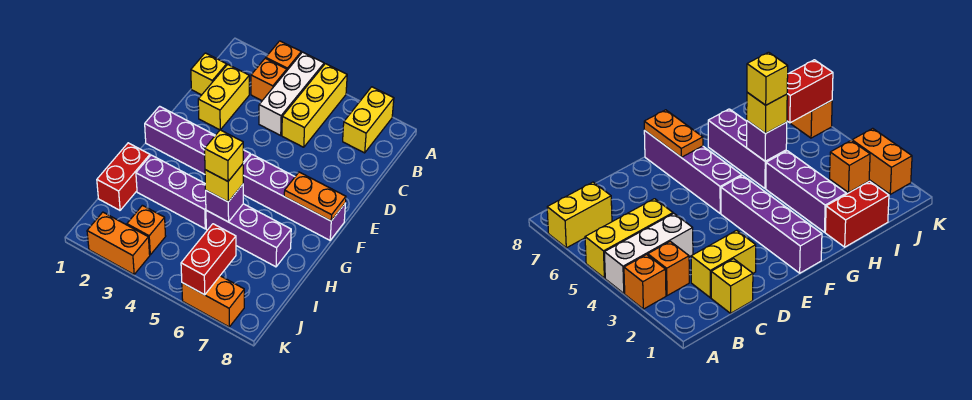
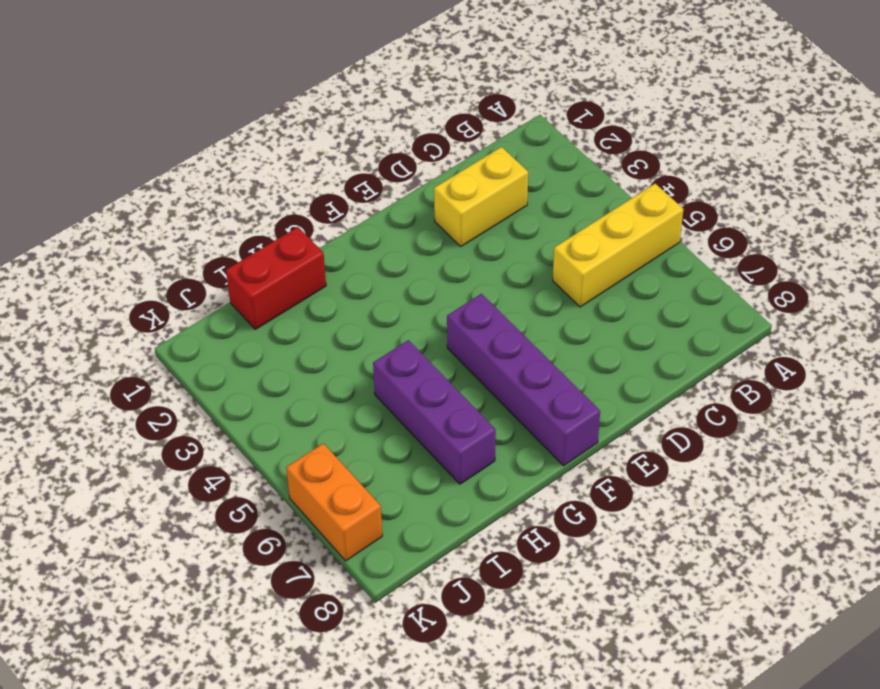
none -> orange brick A3 level 1
none -> white brick A4:C4 level 1
none -> yellow brick A7:B7 level 1

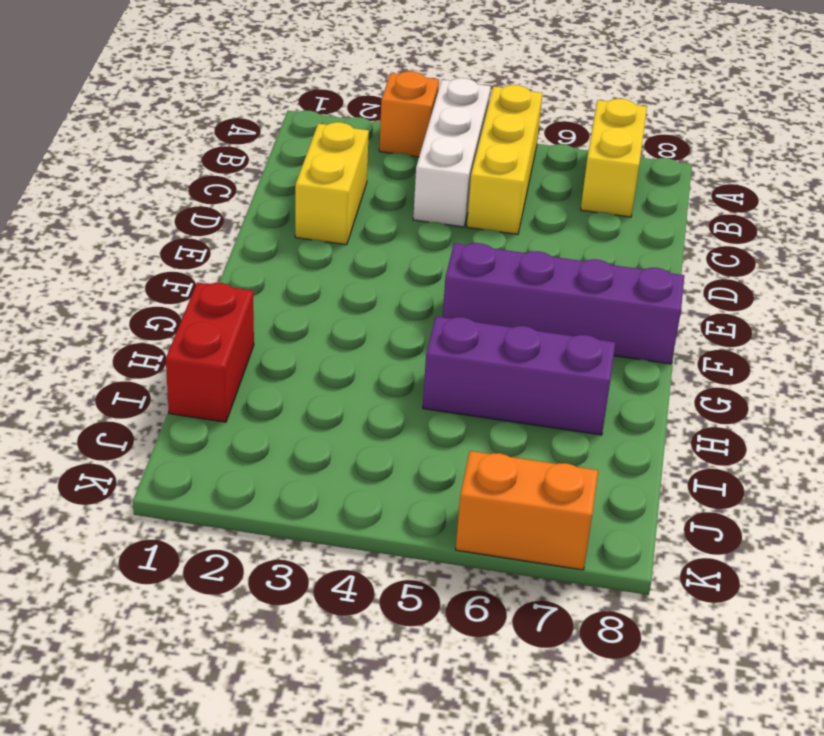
none -> orange brick B3 level 1
none -> yellow brick C1 level 1
none -> purple brick F1:F4 level 1

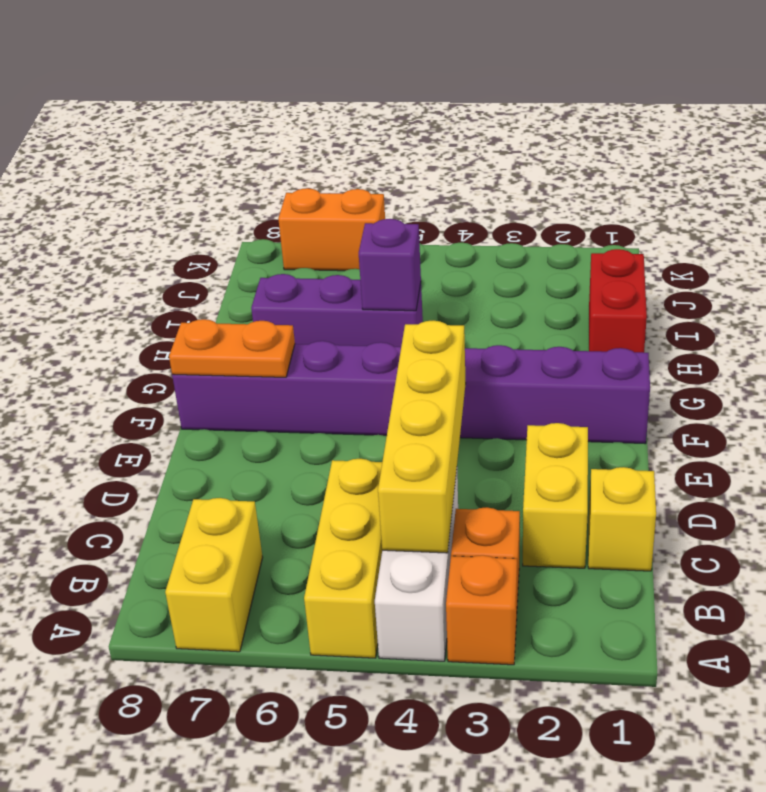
yellow brick B4:E4 level 2 -> none
none -> purple brick H2:H4 level 1
none -> orange brick J3 level 1
none -> orange brick K2:K3 level 1

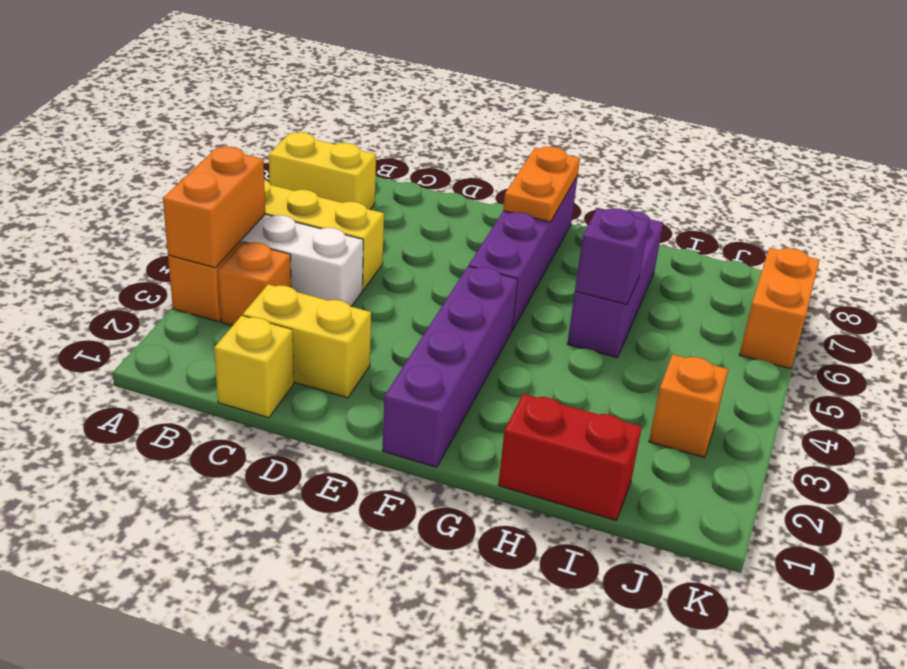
orange brick A3:A4 level 2 -> orange brick K2:K3 level 1
none -> purple brick H2:H4 level 1
none -> red brick J6:K6 level 2
none -> yellow brick H5 level 3

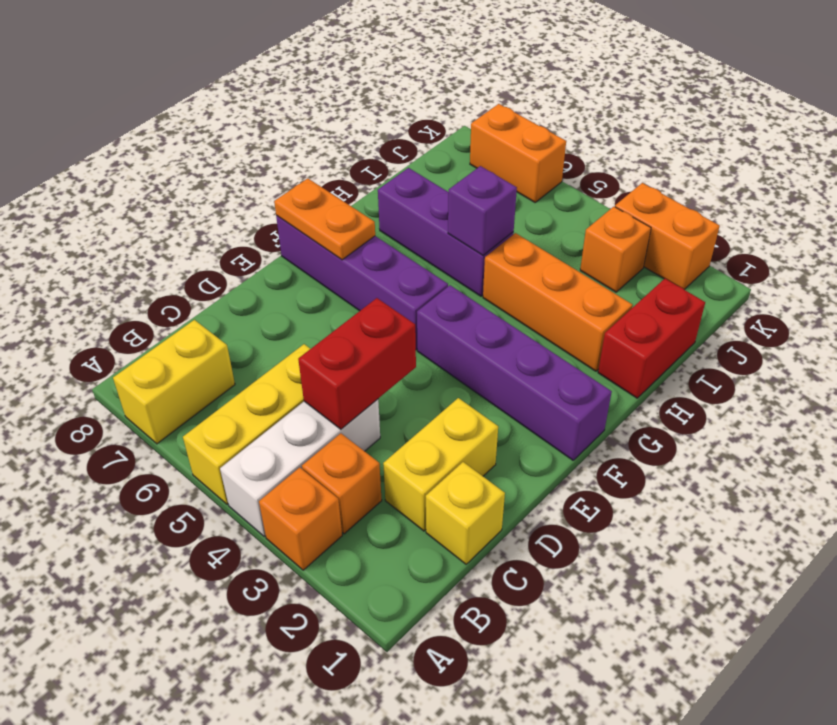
red brick C4:D4 level 2 -> red brick J6:K6 level 2
orange brick H2:H4 level 1 -> purple brick H2:H4 level 1
none -> yellow brick H5 level 3
none -> yellow brick H5 level 4

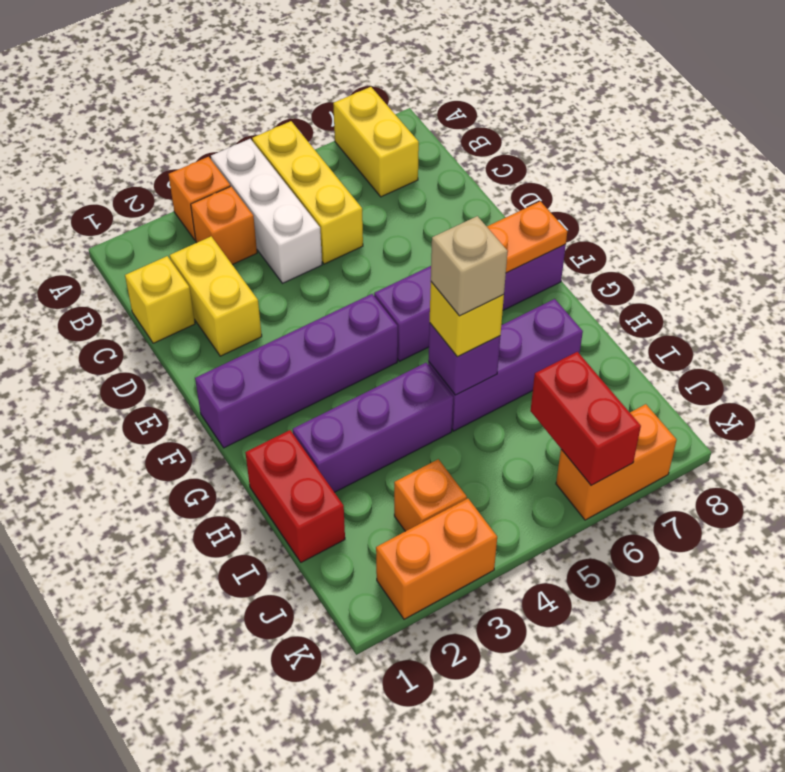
tan brick H5 level 4 -> yellow brick H5 level 4

